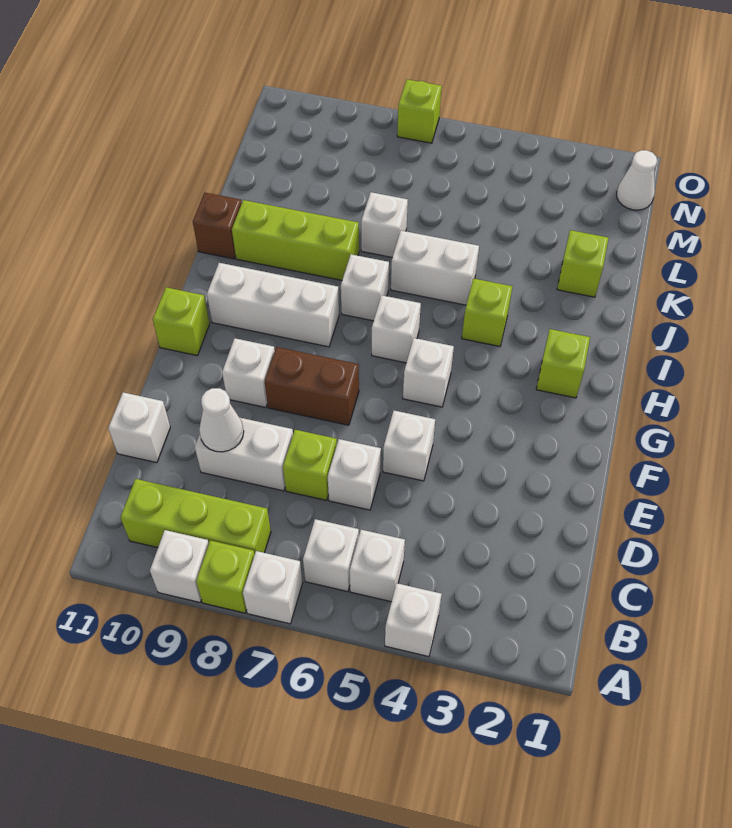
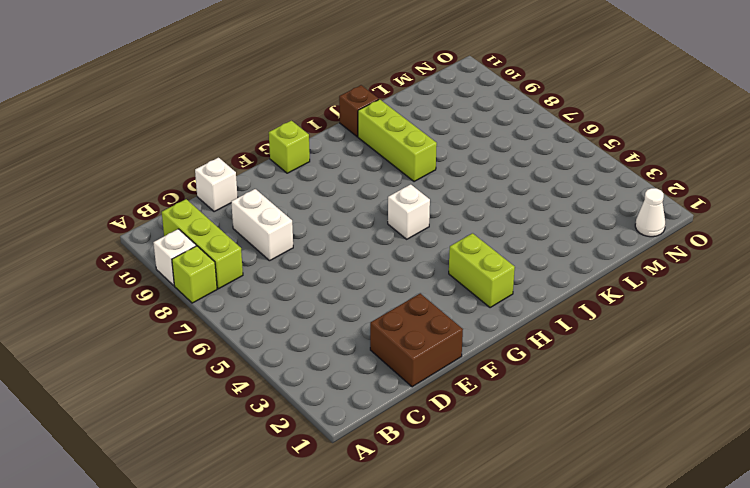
brown brick D1:E2 level 1 -> none
lime brick H2:H3 level 1 -> lime brick H2 level 1
none -> white brick A4 level 1
none -> white brick A7 level 1
none -> white brick B5 level 1

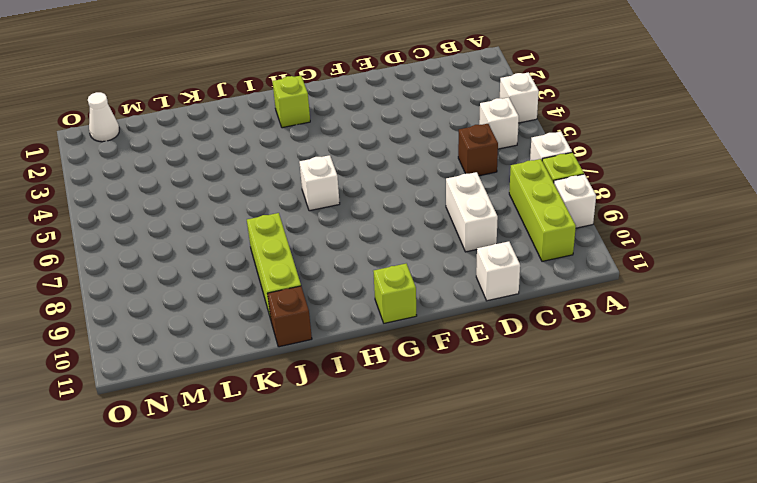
brown brick C6 level 1 -> none
none -> white brick B6 level 1
none -> white brick D6 level 1
none -> lime brick D7 level 1

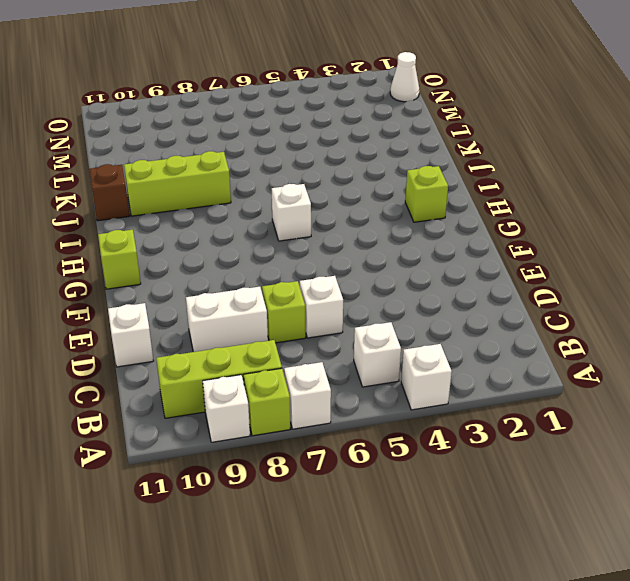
none -> white brick B6 level 1
none -> white brick E5 level 1
none -> brown brick F7:F8 level 1

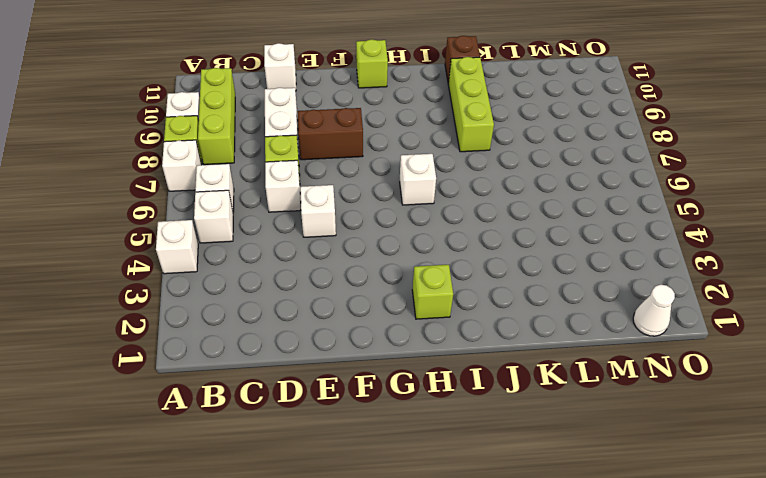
brown brick E8:F8 level 1 -> brown brick F7:F8 level 1
none -> white brick F9 level 1
none -> white brick G5 level 1
none -> white brick H8:H10 level 1

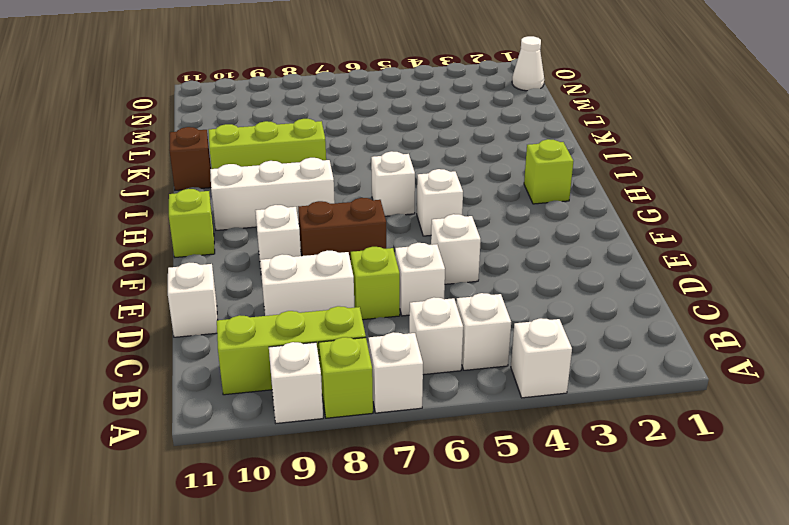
none -> lime brick I4 level 1
none -> white brick I7 level 1
none -> white brick J5:J6 level 1

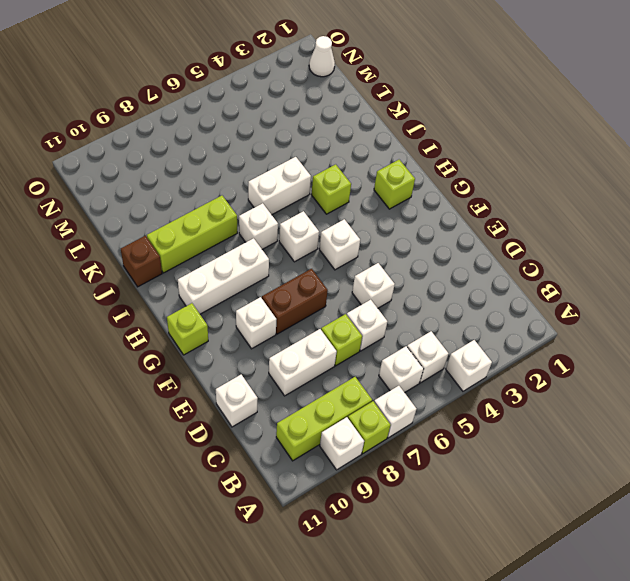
none -> lime brick K2 level 1
none -> white brick K7 level 1
none -> lime brick O7 level 1

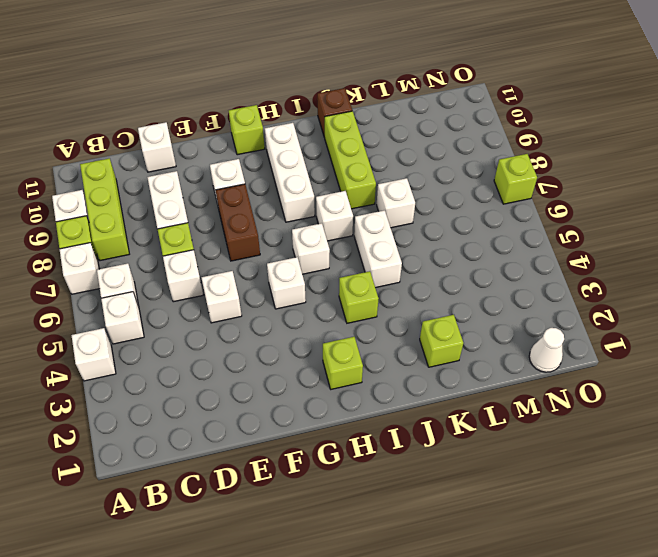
none -> white cone D9 level 2

